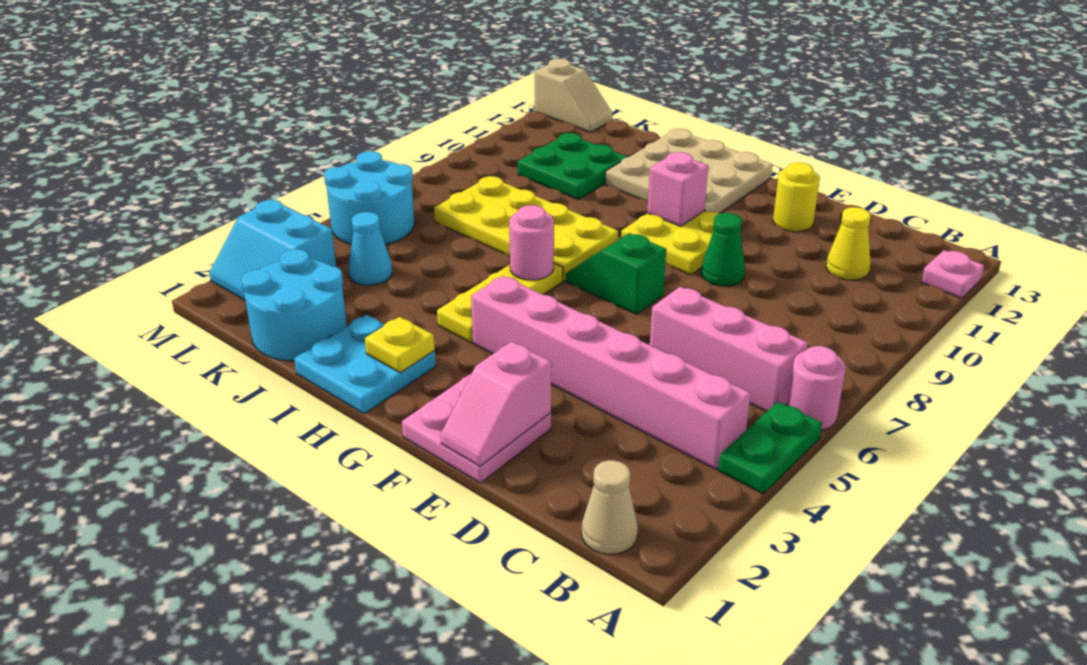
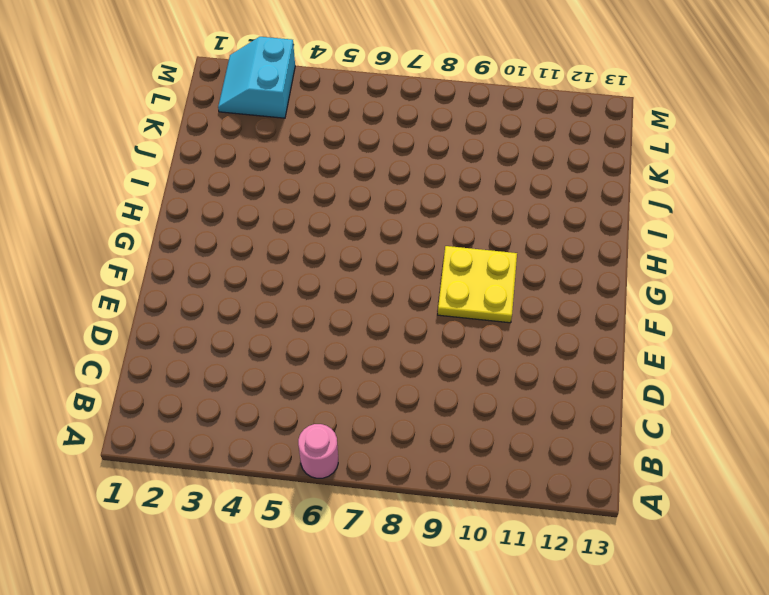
none -> green plate A4:A5 level 1
none -> pink plate A12 level 1
none -> tan cone B1 level 1

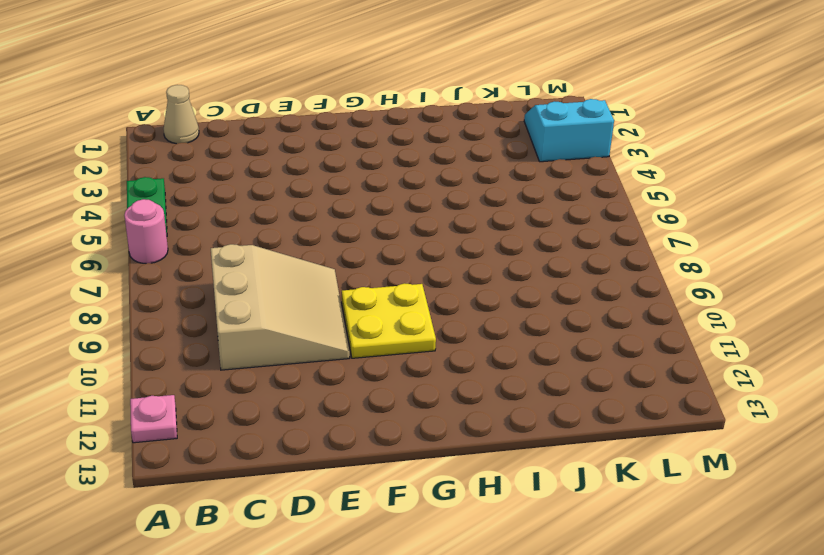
tan slope C8:E10 level 1 top C -> green cone E9 level 1
none -> pink brick B4:G4 level 1
none -> pink brick B6:D6 level 1
none -> yellow cone C11 level 1

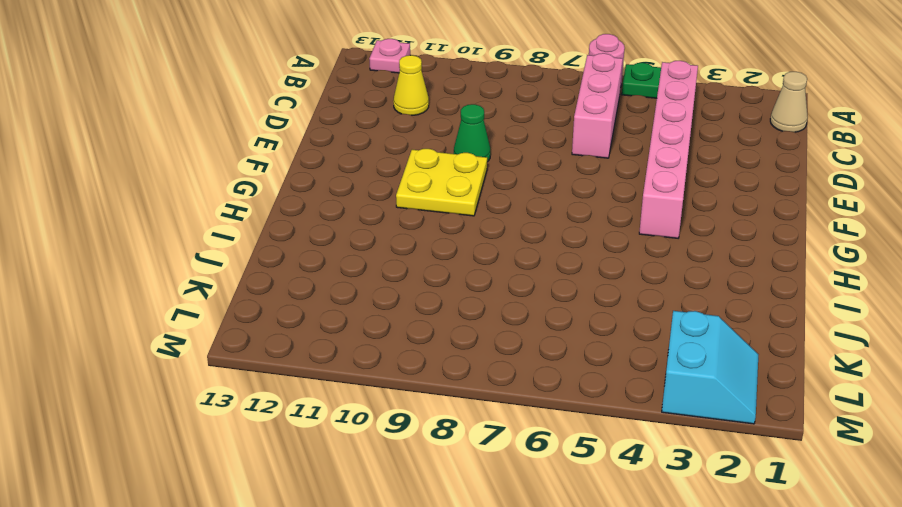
none -> pink plate E1:F2 level 1
none -> yellow round brick E12 level 1
none -> green slope F7:G7 level 1 top F

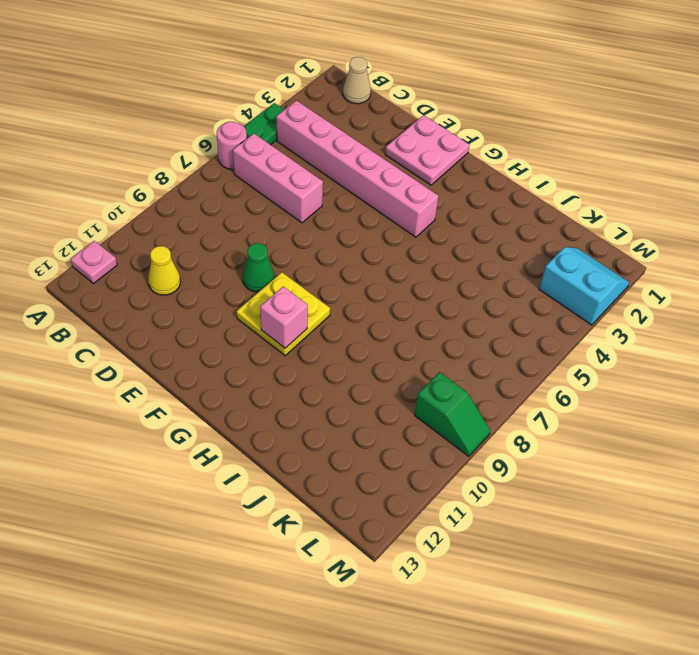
green slope L9:M9 level 1 top L -> green slope F7:G7 level 1 top F
none -> yellow round brick E12 level 1
none -> tan plate G11:I13 level 1
none -> cyan plate H1:I2 level 1

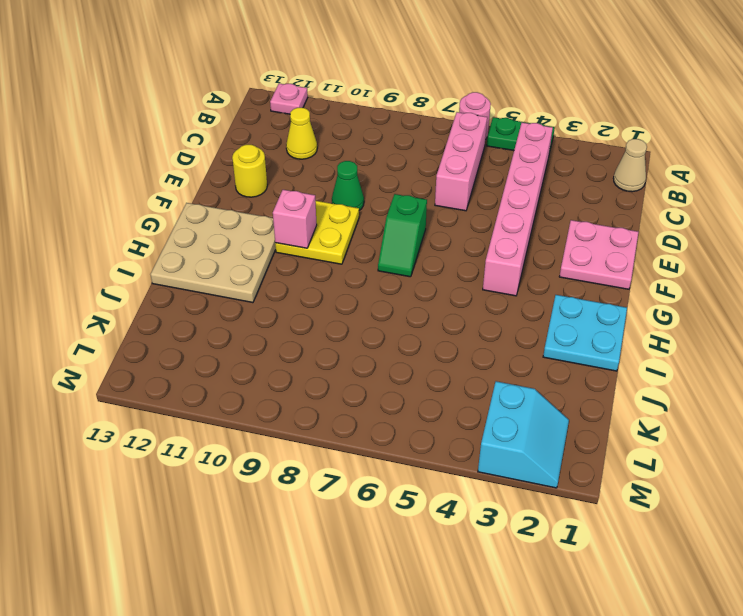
none -> yellow plate H4:H6 level 1
none -> yellow plate H7:K8 level 1
none -> cyan round brick J1:K2 level 1

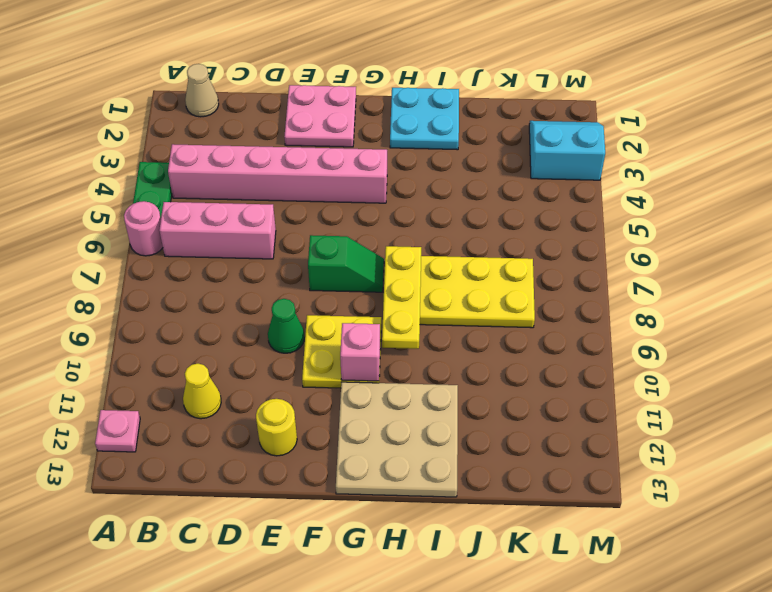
yellow plate H7:H9 level 2 -> yellow plate H4:H6 level 1
none -> cyan round brick J1:K2 level 1
none -> green plate J10:K11 level 1
none -> cyan cone K4 level 1

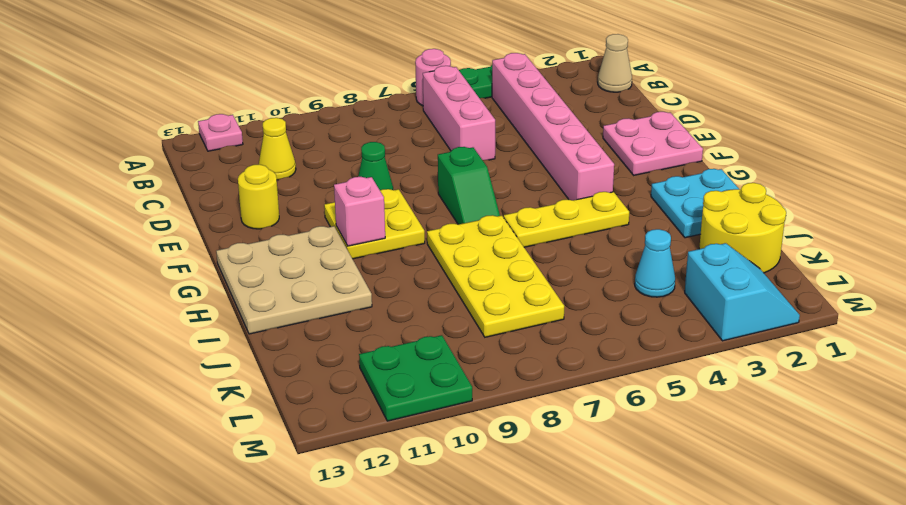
yellow round brick J1:K2 level 1 -> cyan round brick J1:K2 level 1
green plate L10:M11 level 1 -> green plate J10:K11 level 1
none -> cyan round brick L5:M6 level 1
none -> tan slope L13:M13 level 1 top M
none -> pink slope E1:E2 level 2 top 2

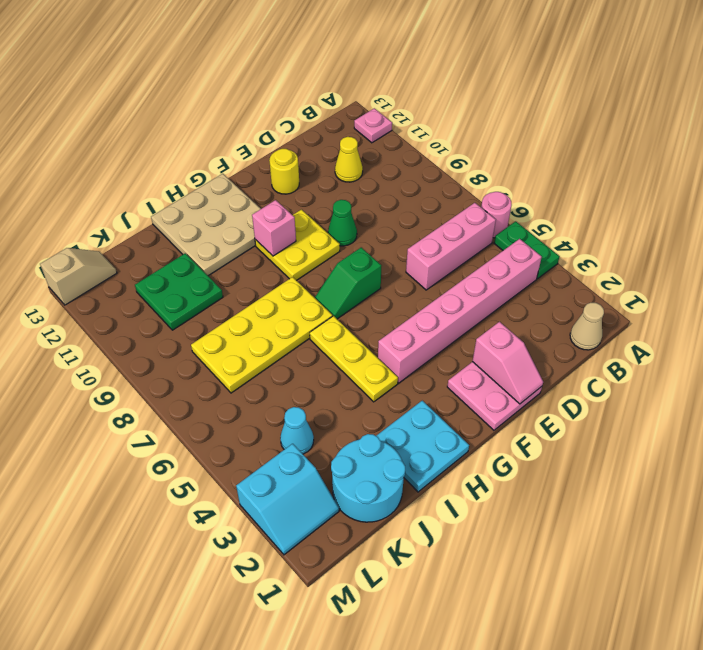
none -> cyan round brick L5:M6 level 1
none -> yellow plate H2 level 2
none -> pink round brick H6 level 2

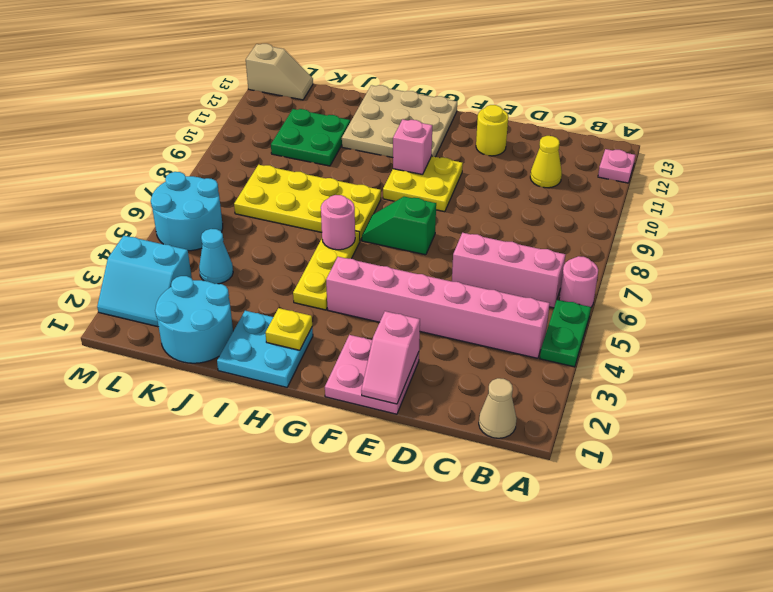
none -> green cone E9 level 1

